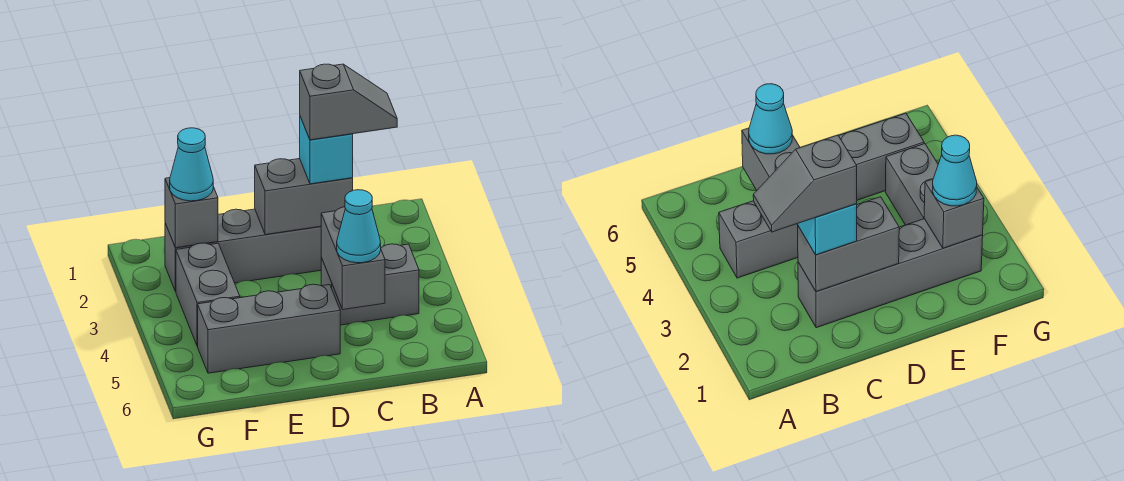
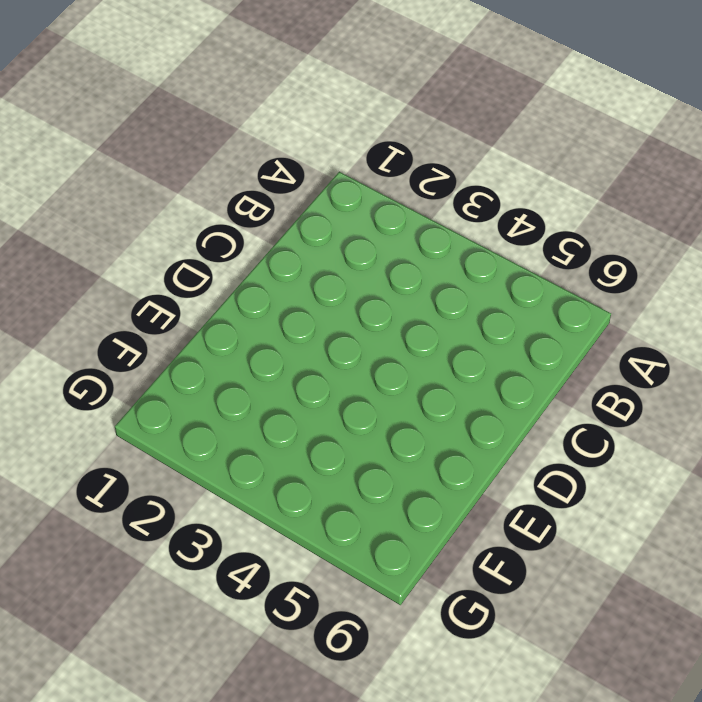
none -> grey brick B4:C4 level 1
none -> grey brick C2:F2 level 1

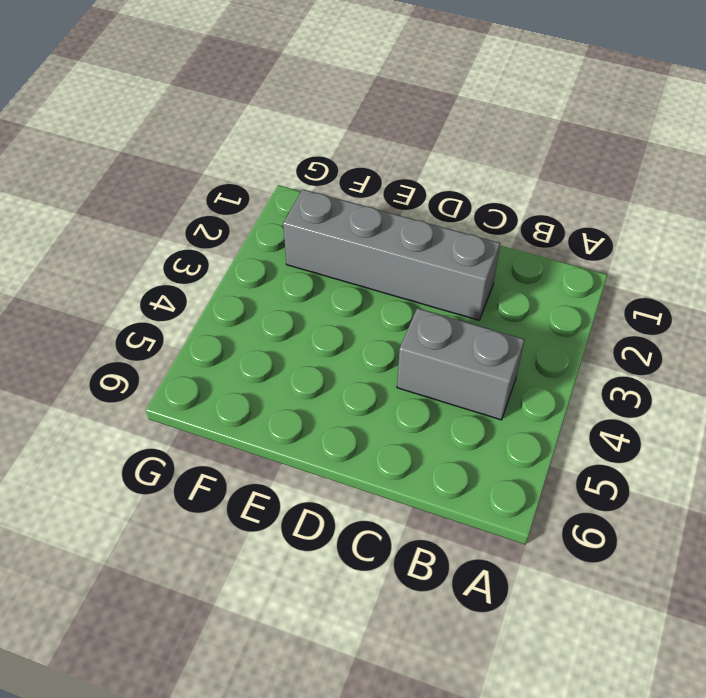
none -> grey brick D5:F5 level 1
none -> grey brick F3:F4 level 1

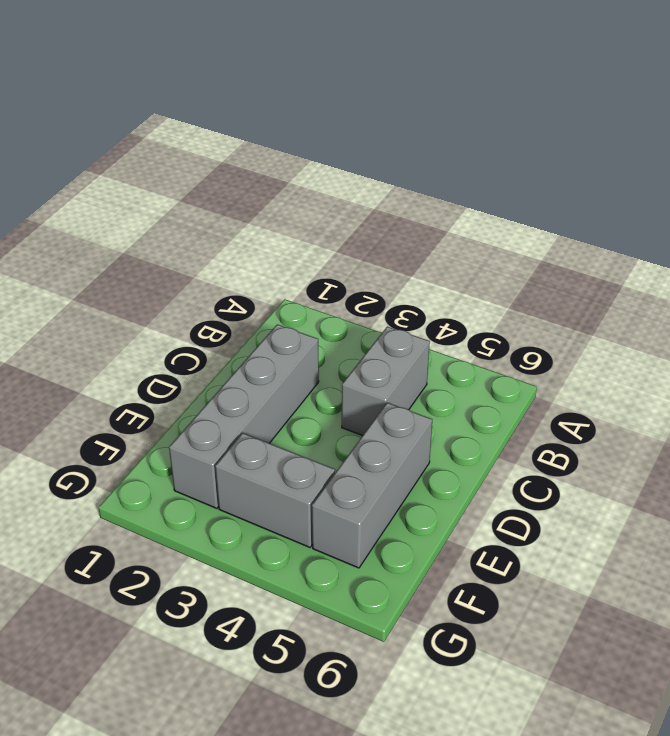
none -> grey brick C2:D2 level 2
none -> grey brick C4:C5 level 2

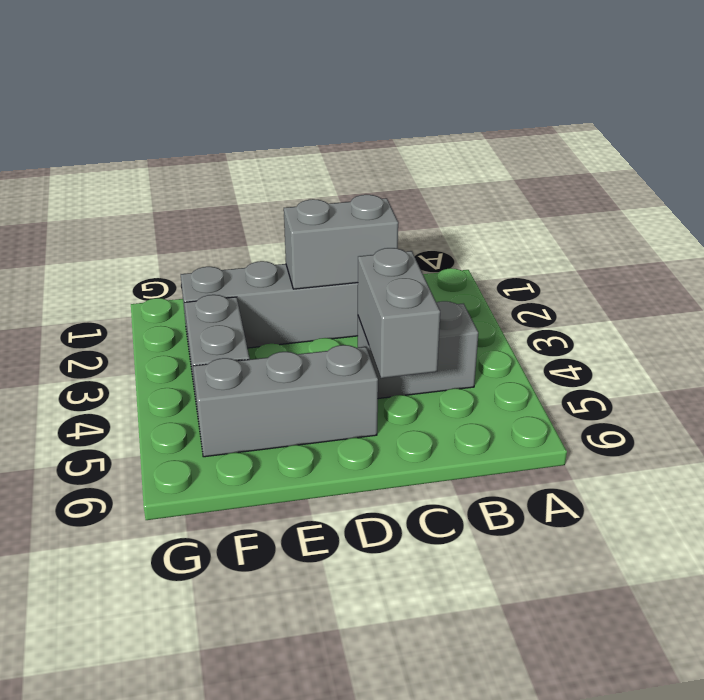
none -> grey brick F2 level 2
none -> cyan brick C2 level 3

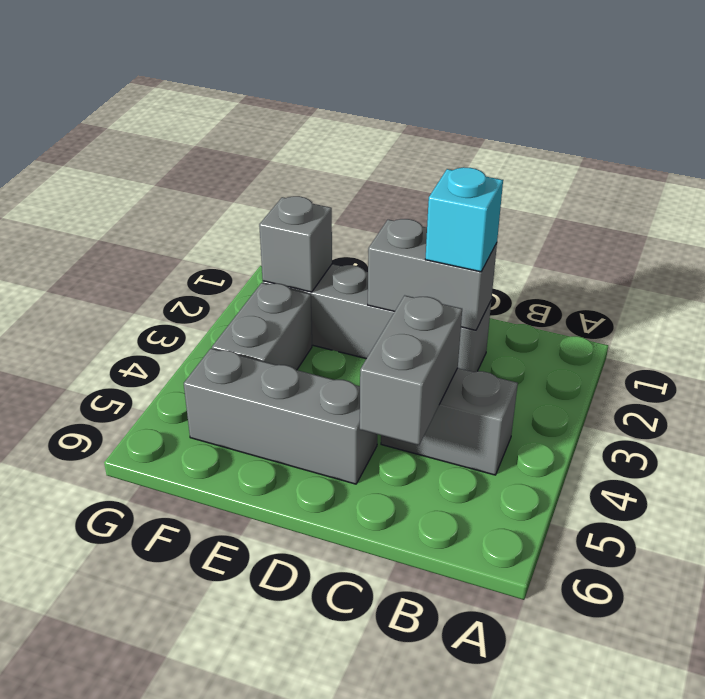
none -> cyan cone C5 level 3
none -> cyan cone F2 level 3

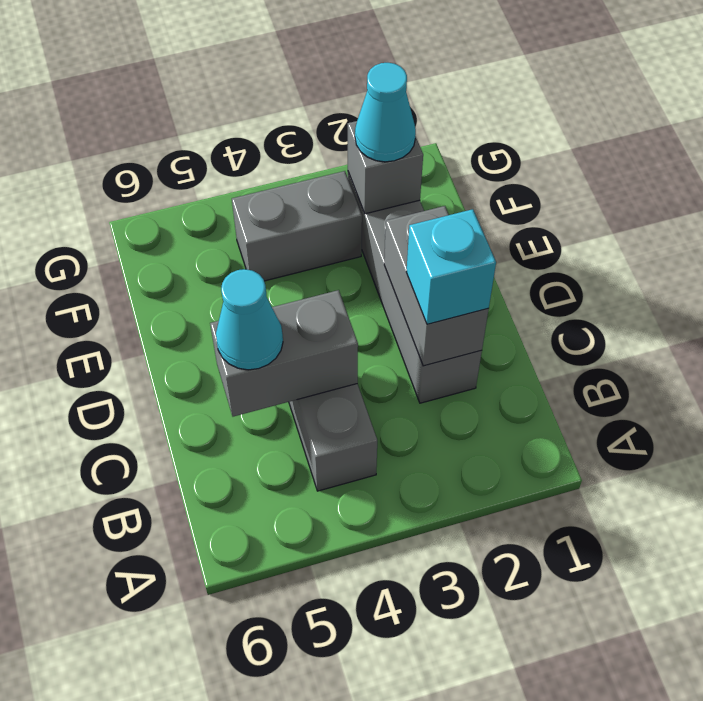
none -> grey brick D5:F5 level 1
none -> grey slope B2:C2 level 4 top C

